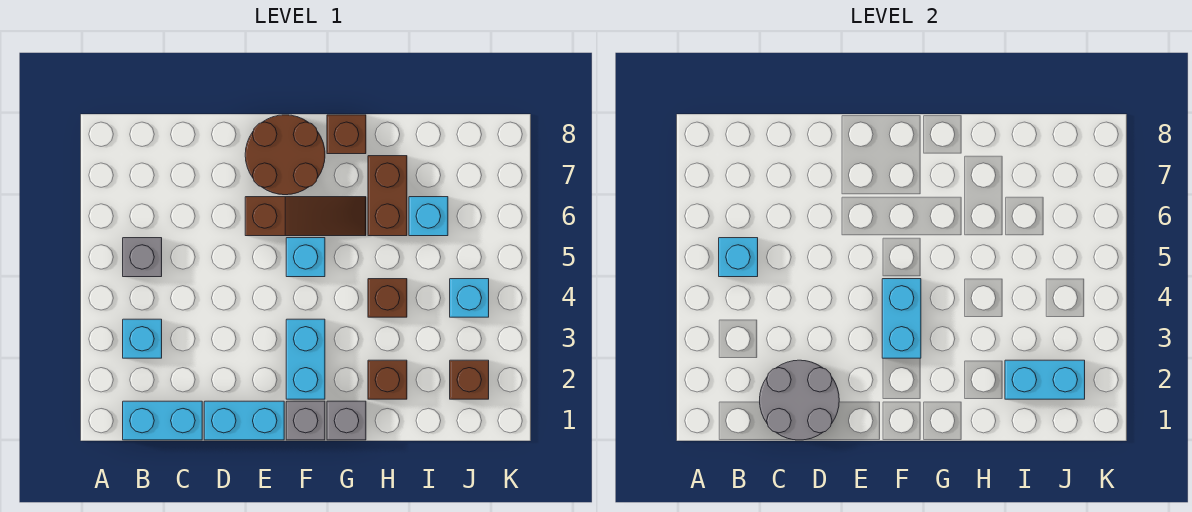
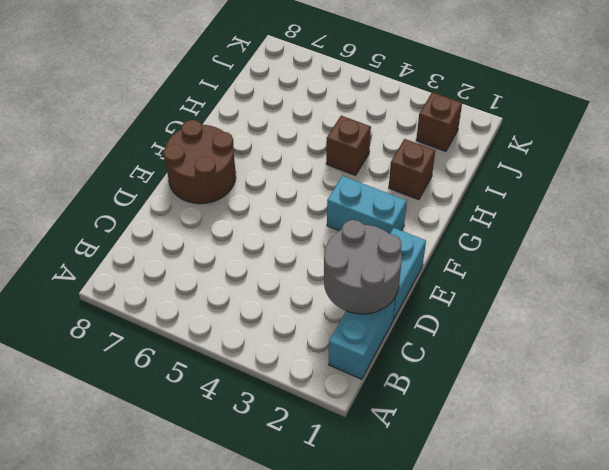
none -> cyan brick B3 level 1
none -> grey brick B5 level 1
none -> brown slope E6:G6 level 1 top E

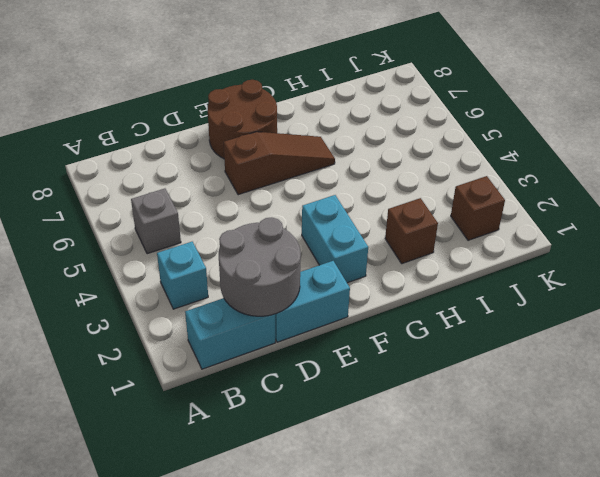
none -> grey brick F1 level 1
none -> cyan brick F5 level 1
none -> grey brick G1 level 1

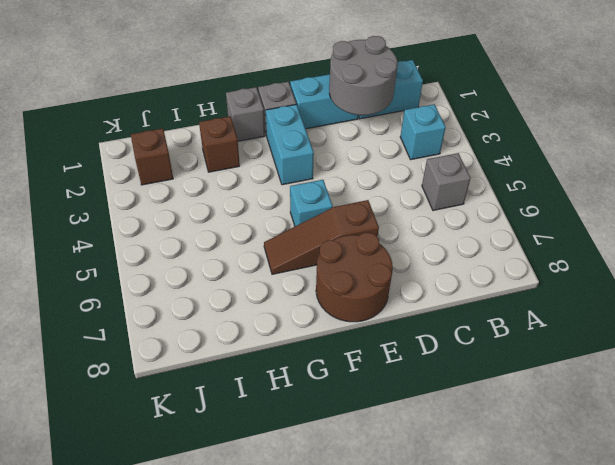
none -> brown brick G8 level 1
none -> brown brick H4 level 1
none -> brown brick H6:H7 level 1

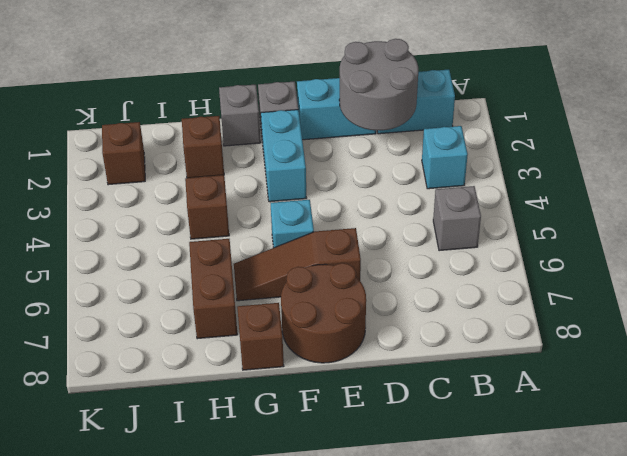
none -> cyan brick I6 level 1
none -> cyan brick J4 level 1
none -> cyan brick B5 level 2

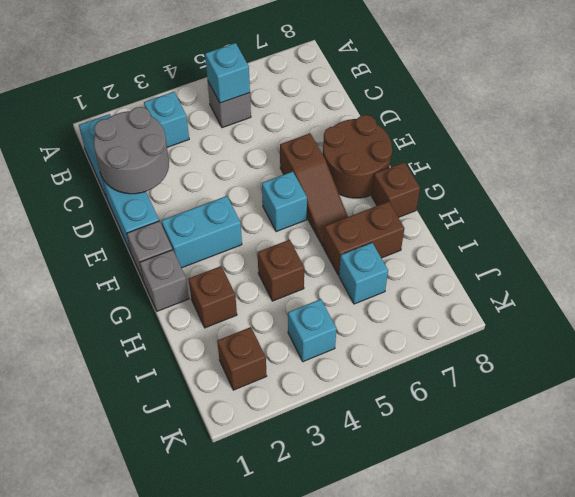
none -> cyan brick F3:F4 level 2
none -> cyan brick I2:J2 level 2

